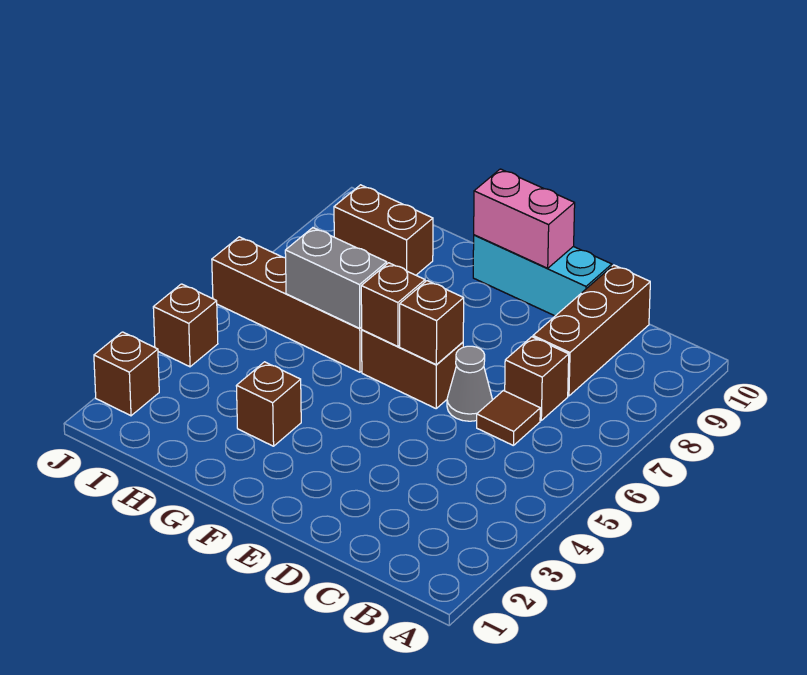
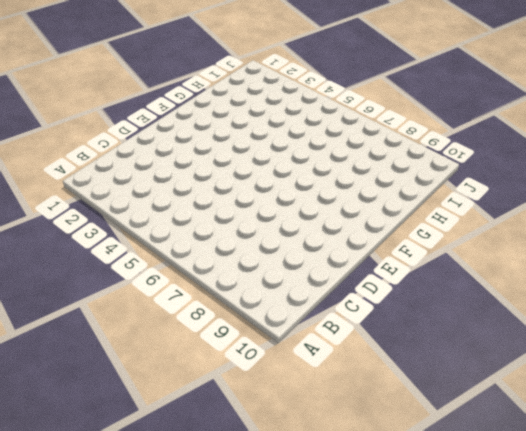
none -> brown tile C6 level 1
none -> brown brick C7 level 1
none -> brown brick C8:C10 level 1

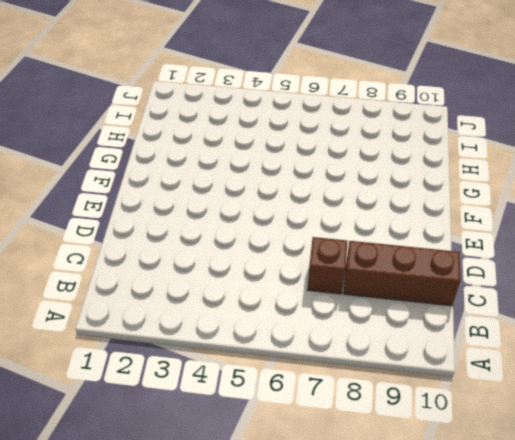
none -> brown tile C6 level 1
none -> grey cone D6 level 1
none -> cyan brick D10:F10 level 1

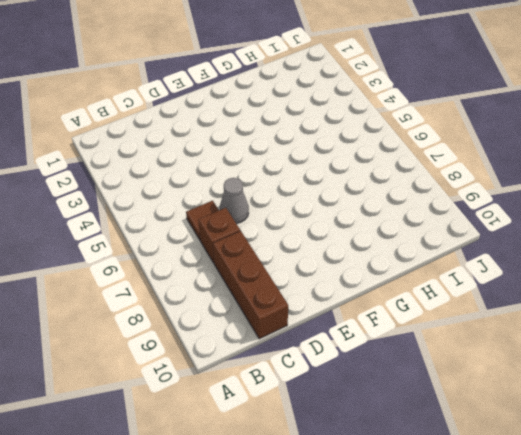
none -> cyan brick D10:F10 level 1
none -> brown brick E6:F6 level 1
none -> brown brick G3 level 1

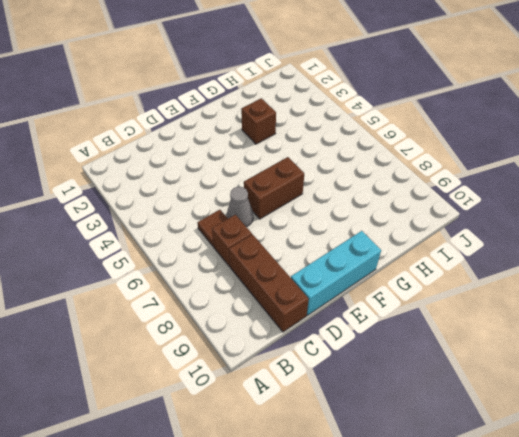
none -> brown brick G6:J6 level 1
none -> brown brick H9:I9 level 1
none -> brown brick J2 level 1

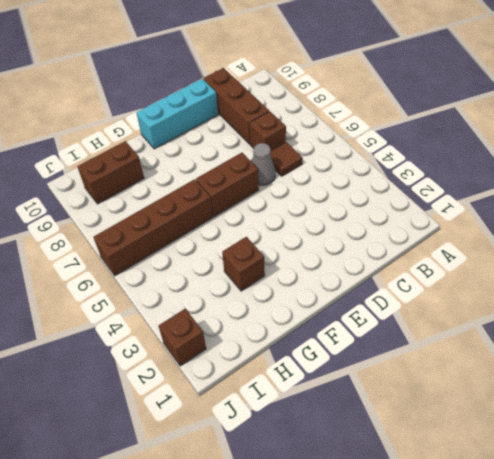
none -> brown brick J4 level 1
none -> brown brick E6 level 2
none -> pink brick E10:F10 level 2

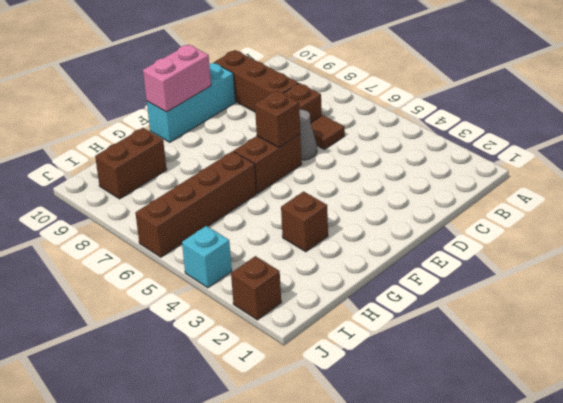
cyan brick J4 level 1 -> brown brick J4 level 1
none -> brown brick F6 level 2
none -> grey brick G6:H6 level 2

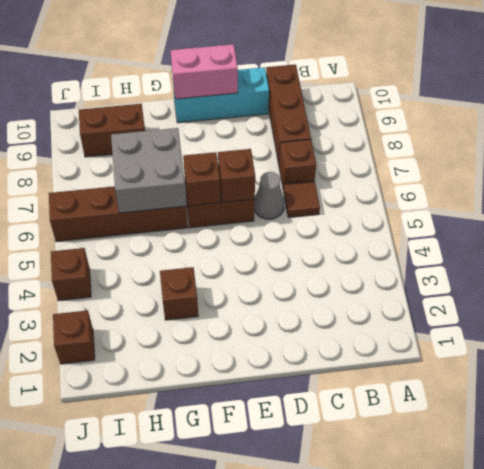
grey brick G6:H7 level 2 -> grey brick G6:H6 level 2

